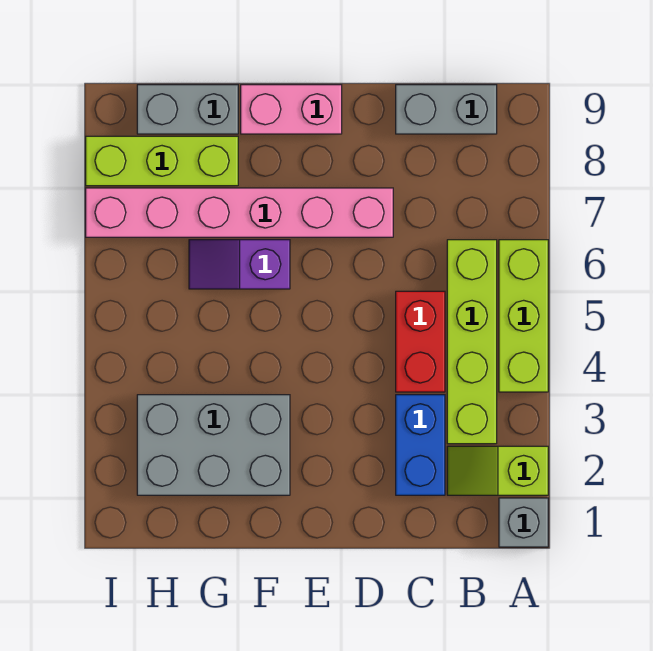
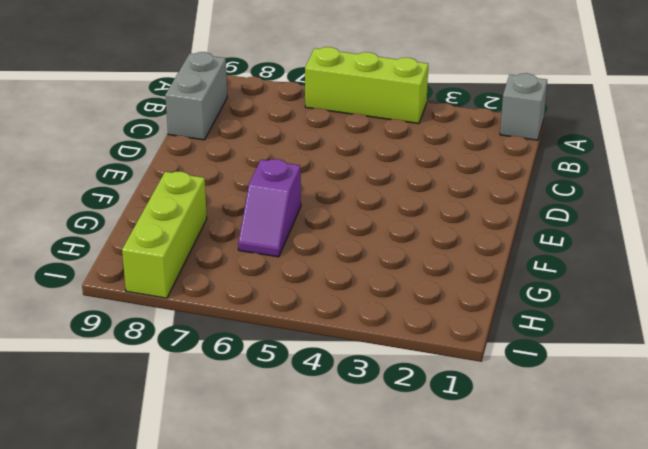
none -> lime slope A2:B2 level 1 top A
none -> lime brick B3:B6 level 1
none -> blue brick C2:C3 level 1

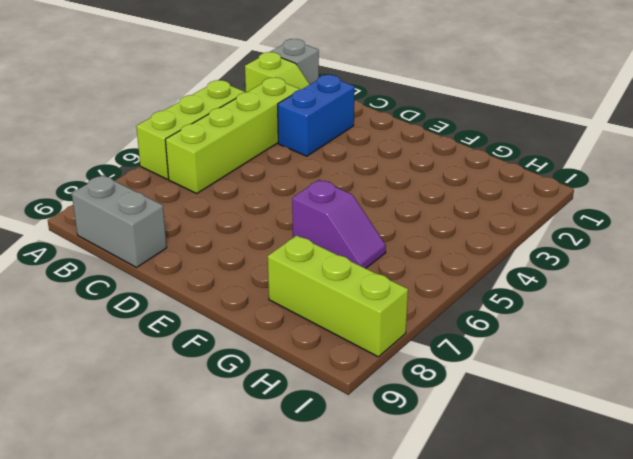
none -> red brick C4:C5 level 1
none -> pink brick D7:I7 level 1
none -> pink brick E9:F9 level 1

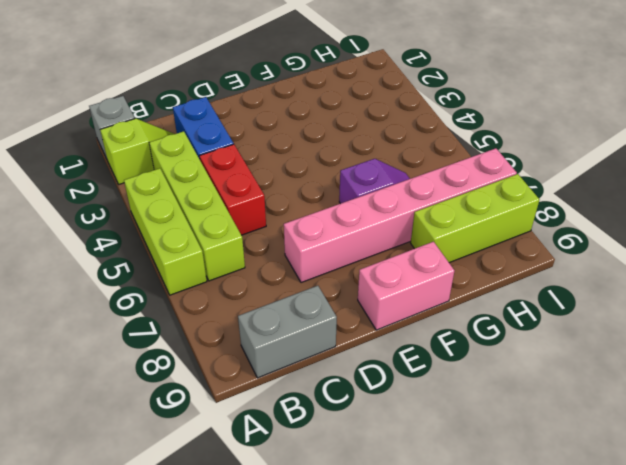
none -> grey brick F2:H3 level 1
none -> grey brick G9:H9 level 1

